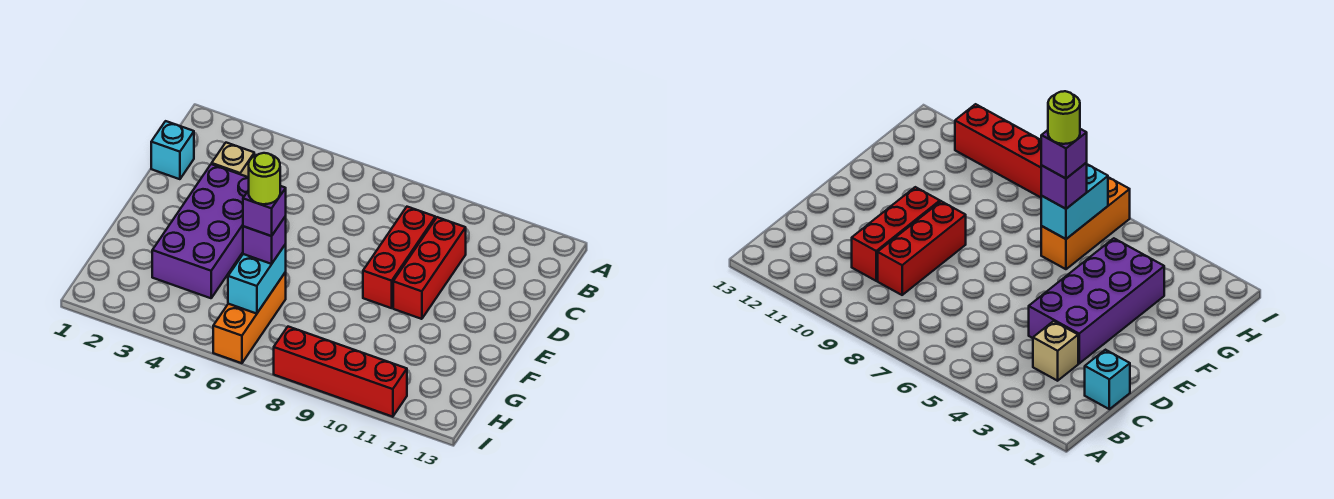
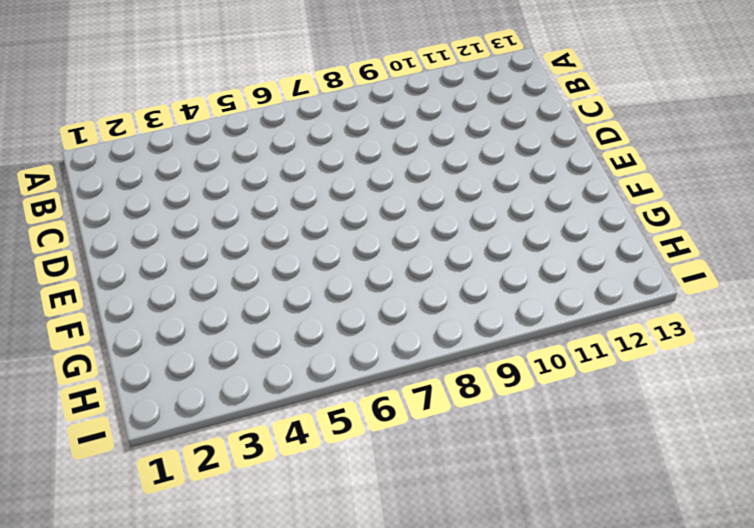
none -> cyan brick C1 level 1
none -> tan brick C3 level 1

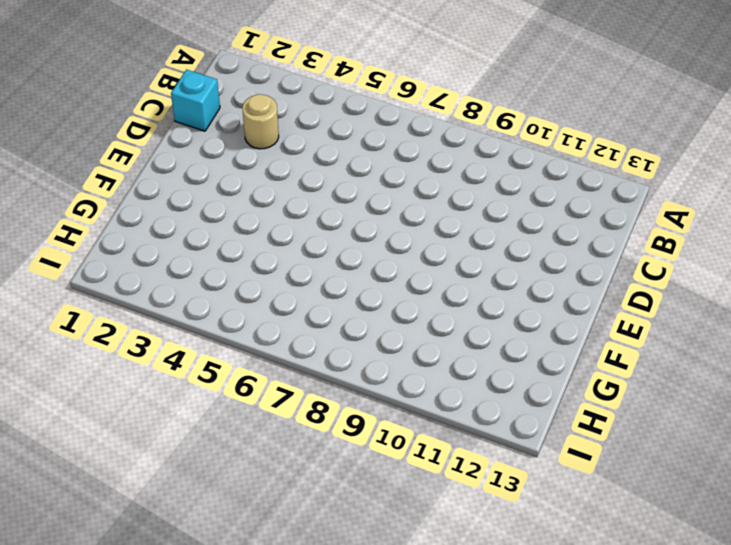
tan round brick C3 level 1 -> tan brick C3 level 1
none -> red brick C9:E9 level 1
none -> red brick C10:E10 level 1

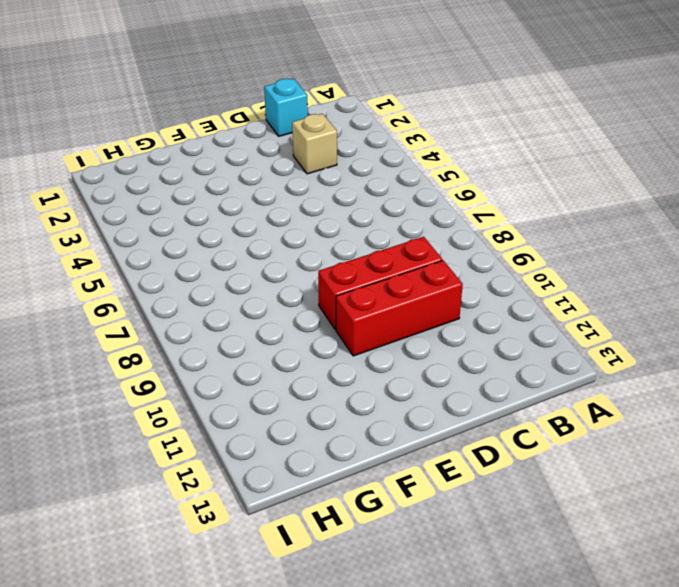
none -> purple brick D3:G4 level 1
none -> orange brick G6:I6 level 1

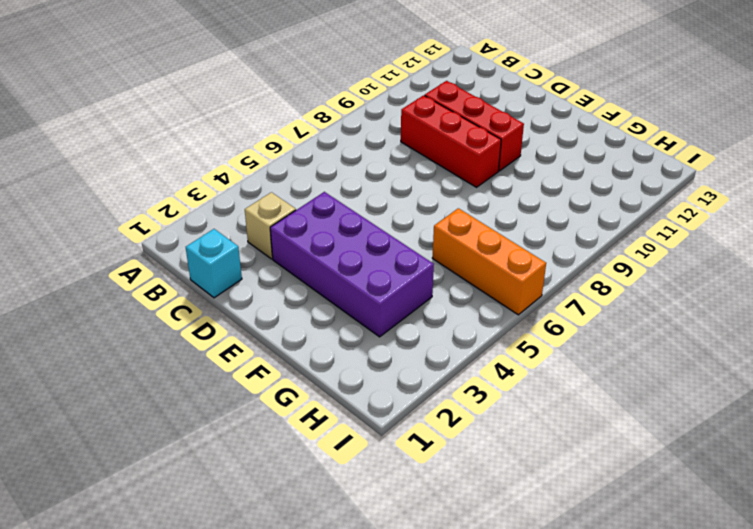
none -> red brick I8:I11 level 1
none -> cyan brick G6:H6 level 2

